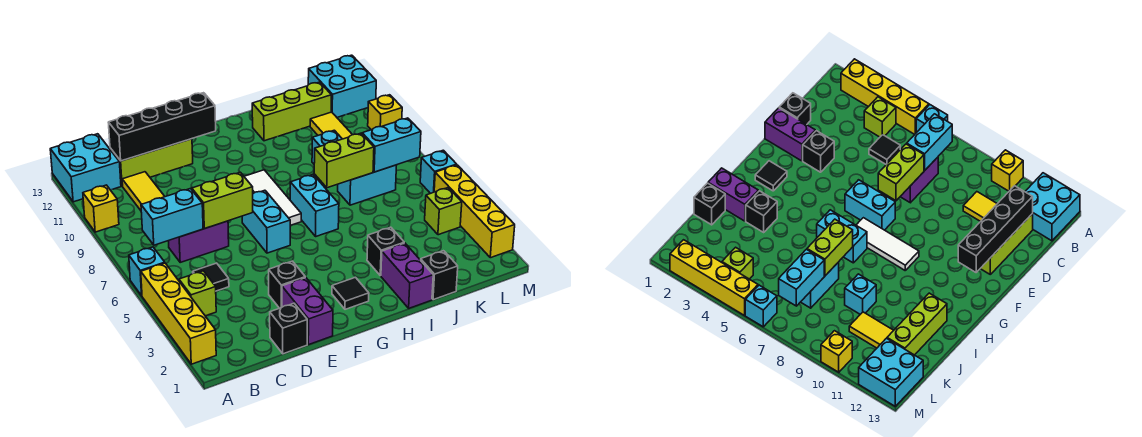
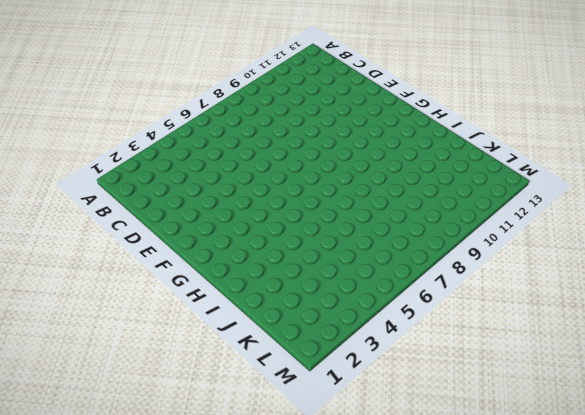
none -> yellow brick A2:A5 level 1
none -> cyan brick A6 level 1
none -> yellow brick A10 level 1
none -> cyan brick A12:B13 level 1

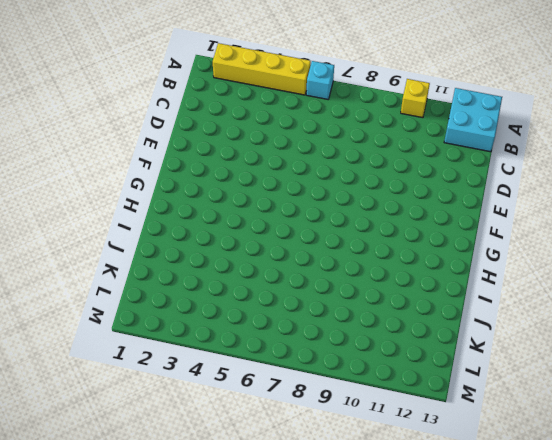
none -> lime brick B4 level 1
none -> black tile C5 level 1
none -> purple brick C7:D7 level 1
none -> yellow tile C10:C11 level 1

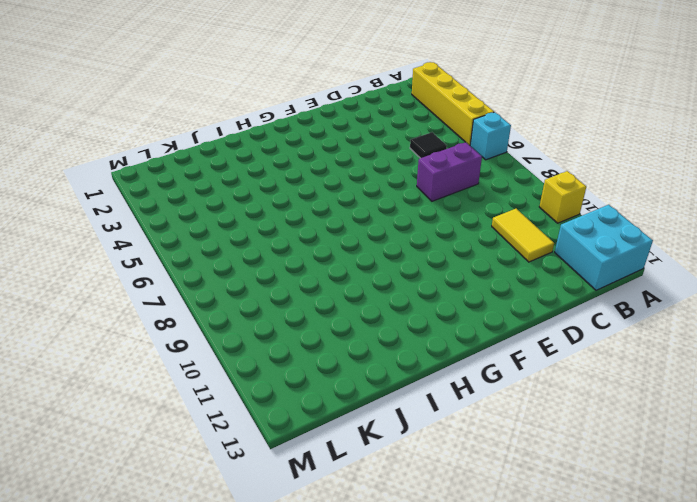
none -> lime brick B4 level 1
none -> lime brick C12:E12 level 1
none -> black brick D1 level 1
none -> purple brick E1:E2 level 1

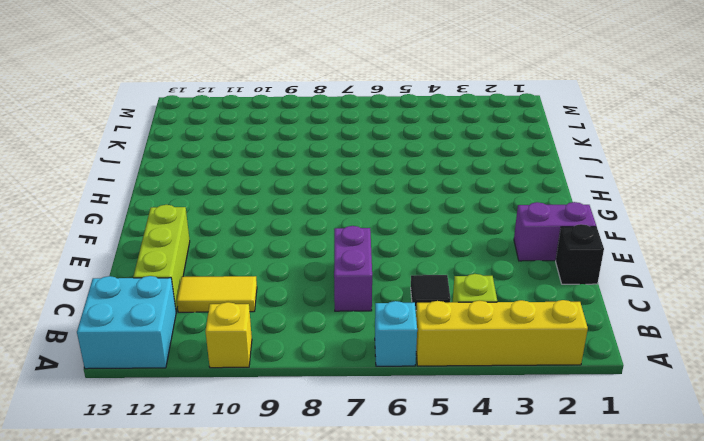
none -> black brick E3 level 1
none -> cyan brick F6:F7 level 1
none -> black tile G2 level 1
none -> white tile G7:G9 level 1

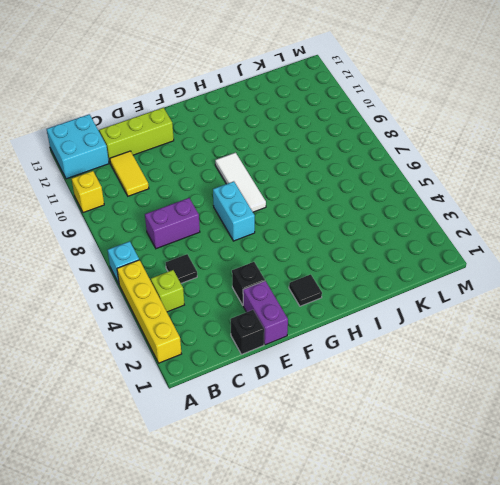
none -> cyan brick H6:H7 level 1
none -> purple brick I1:I2 level 1
none -> black brick I3 level 1
none -> lime brick I12:K12 level 1

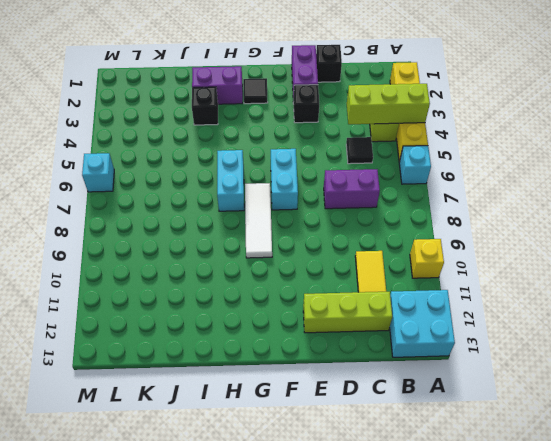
lime brick A4:C4 level 2 -> lime brick I12:K12 level 1
purple brick H2:I2 level 1 -> purple brick I1:I2 level 1
none -> black brick J1 level 1
none -> cyan brick J7:K7 level 1
none -> cyan brick J9 level 1
none -> yellow tile K10:K11 level 1

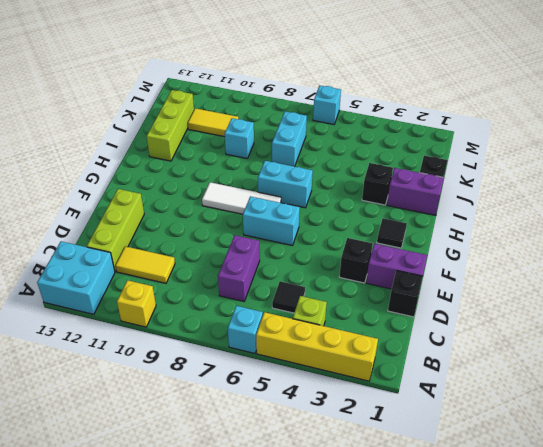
none -> lime brick L4 level 1
none -> cyan brick L12:M13 level 1
none -> yellow brick M2:M5 level 1
none -> yellow brick M10 level 1

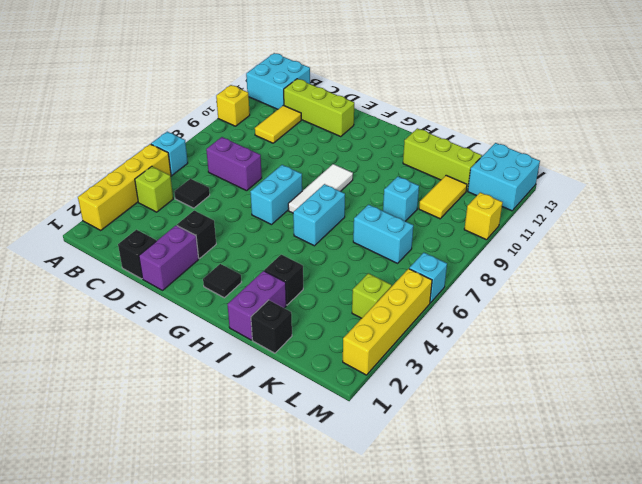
none -> cyan brick B7:C7 level 2
none -> black brick C12:F12 level 2
none -> lime brick D7:E7 level 2
none -> lime brick I7:J7 level 2

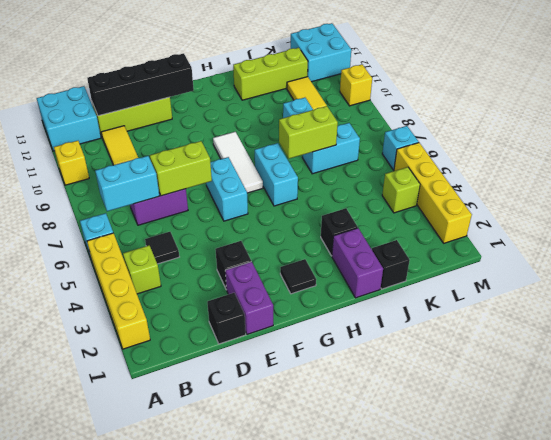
none -> cyan brick K7:L7 level 2

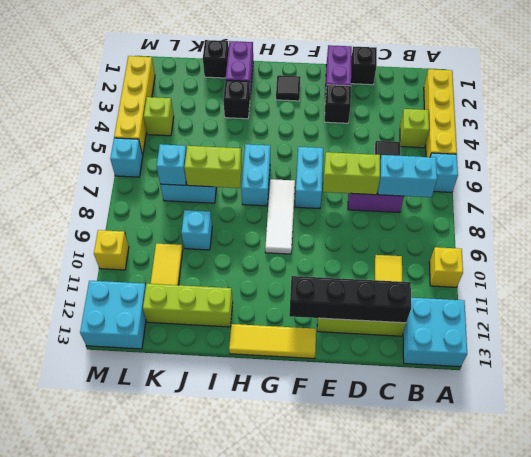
yellow tile F13:H13 level 1 -> none
cyan brick K7 level 2 -> cyan brick K7:L7 level 2

